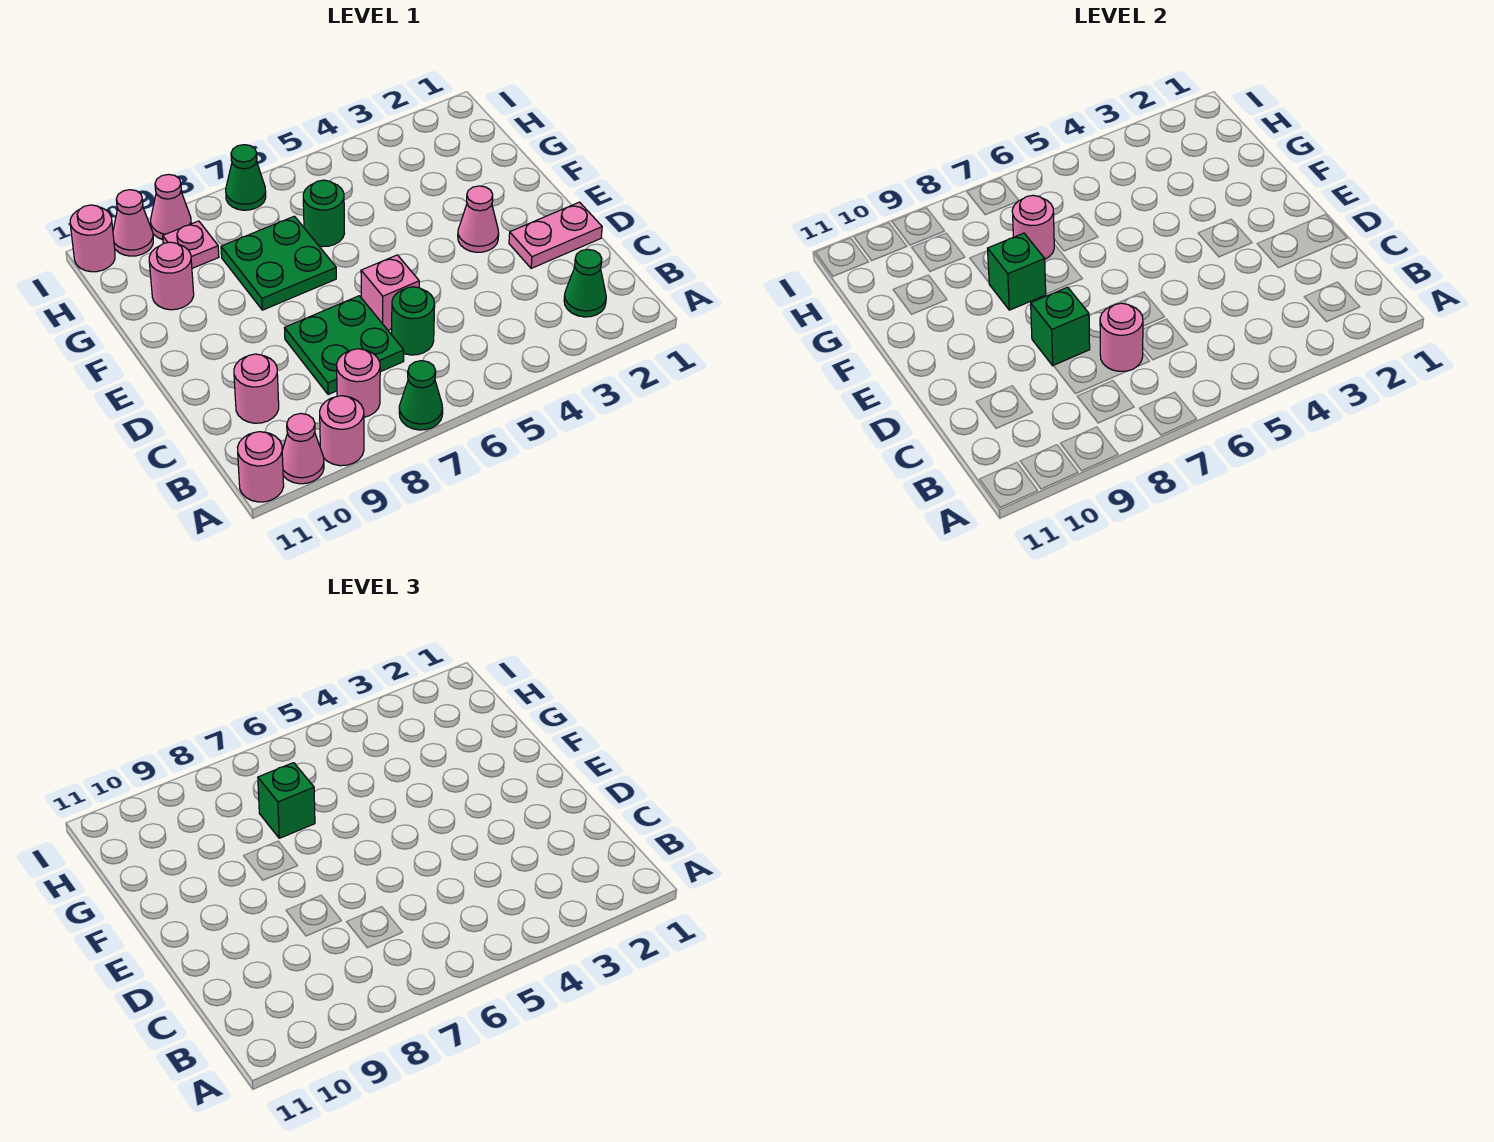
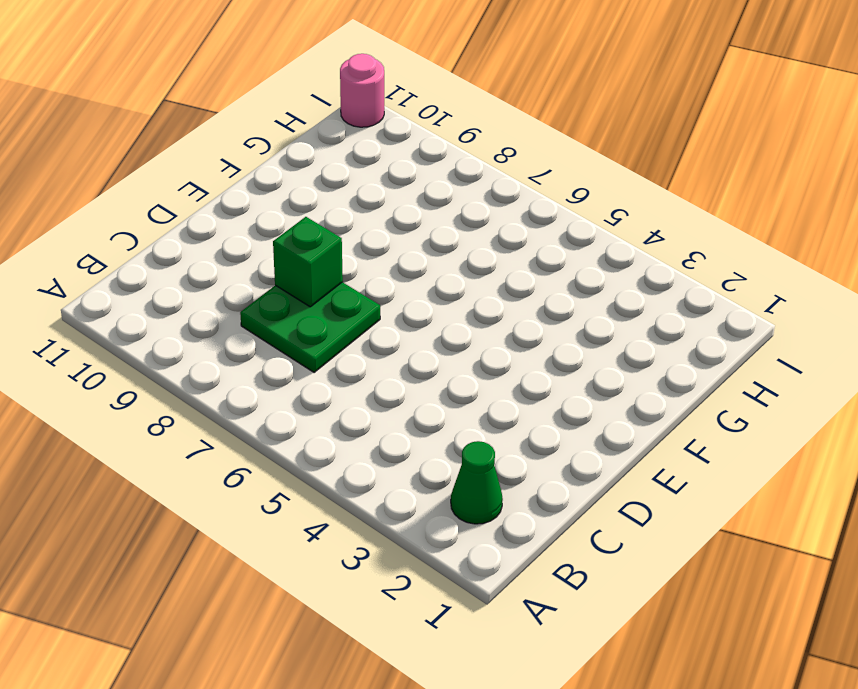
none -> green cone A7 level 1
none -> pink round brick A9 level 1
none -> pink cone A10 level 1

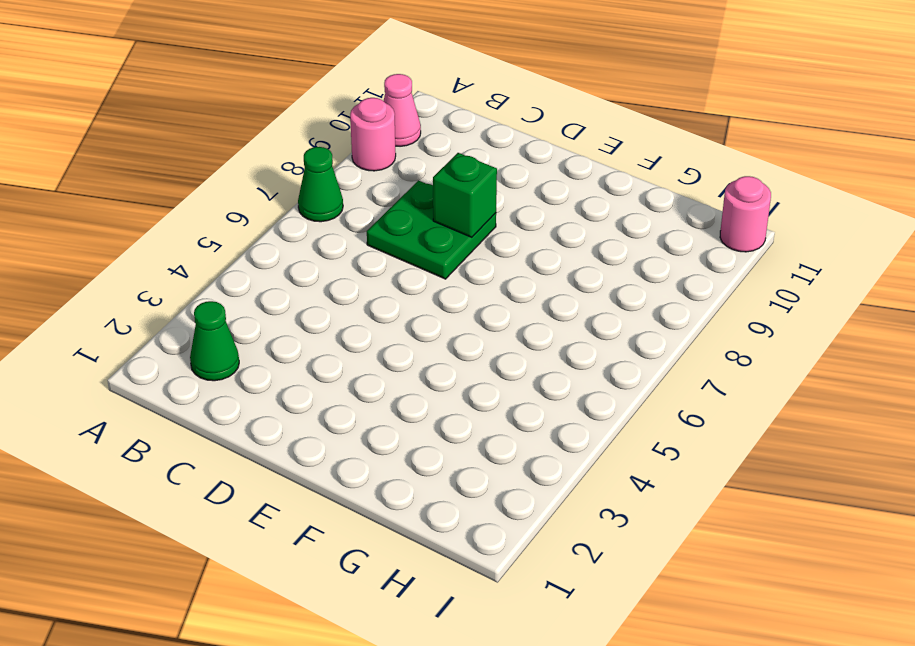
none -> pink round brick A11 level 1
none -> pink round brick B8 level 1
none -> green round brick C6 level 1

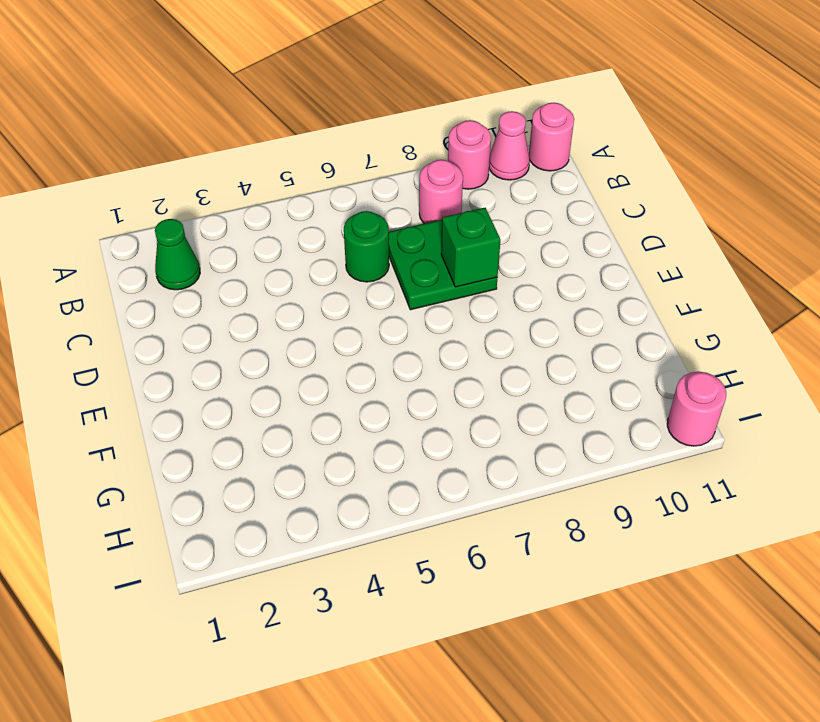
none -> green cone A7 level 1
none -> pink round brick C10 level 1
none -> pink plate D1:D2 level 1

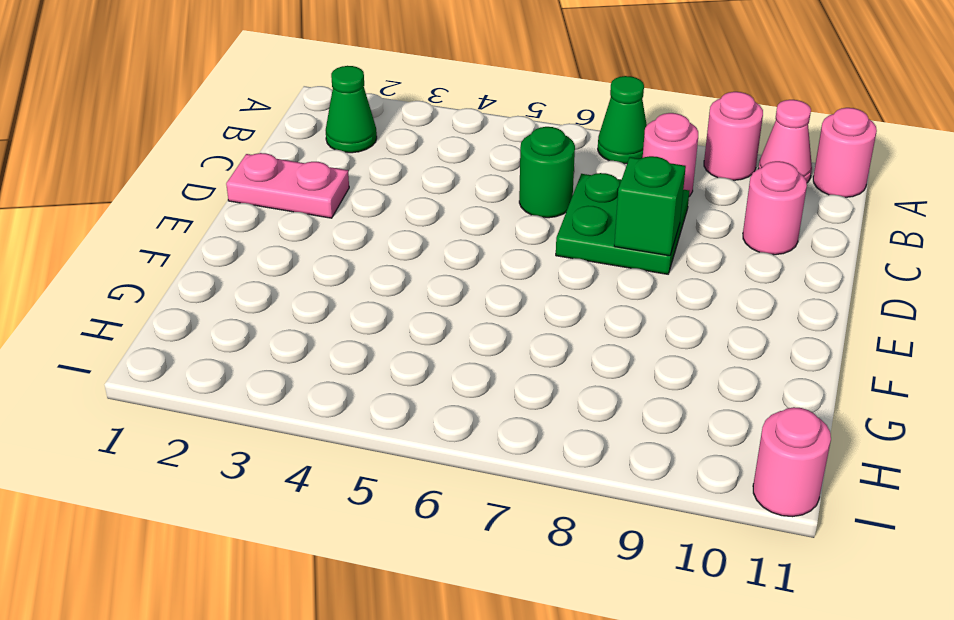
none -> pink brick D6 level 1
none -> pink cone E3 level 1
none -> green plate F7:G8 level 1

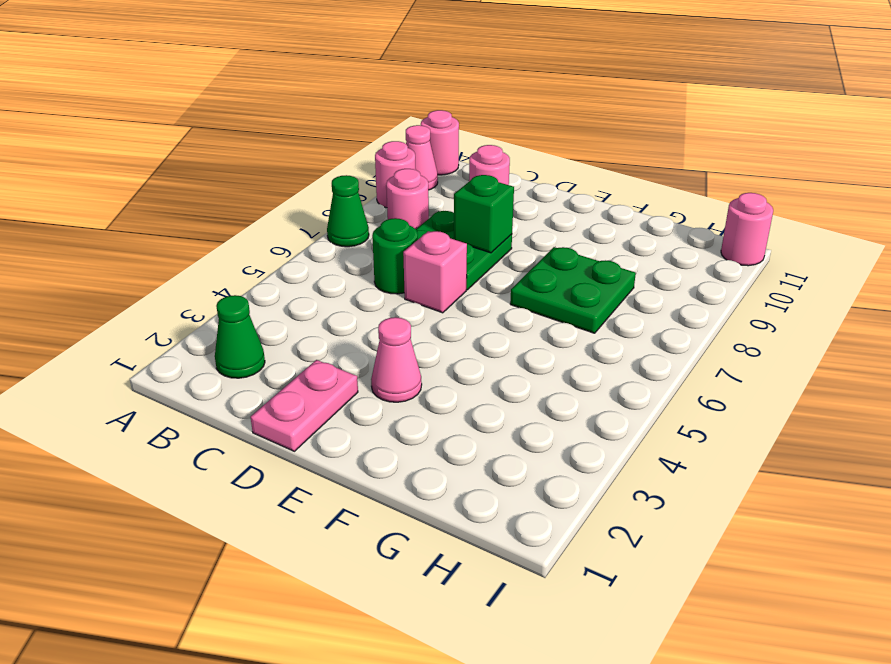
none -> green round brick G6 level 1
none -> pink round brick G10 level 1
none -> pink plate H9 level 1

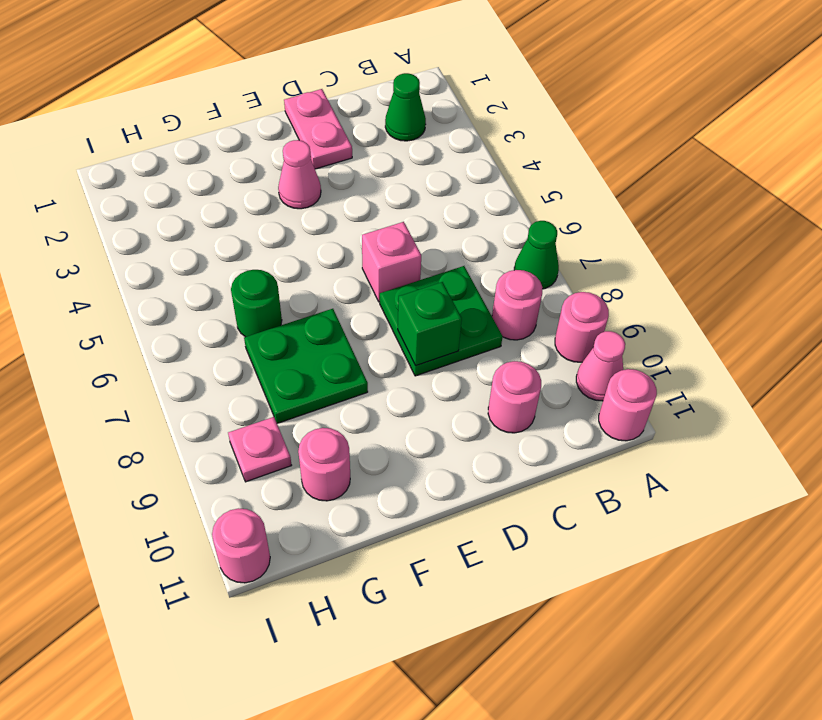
none -> green round brick C6 level 1
none -> green cone I7 level 1
none -> pink cone I9 level 1

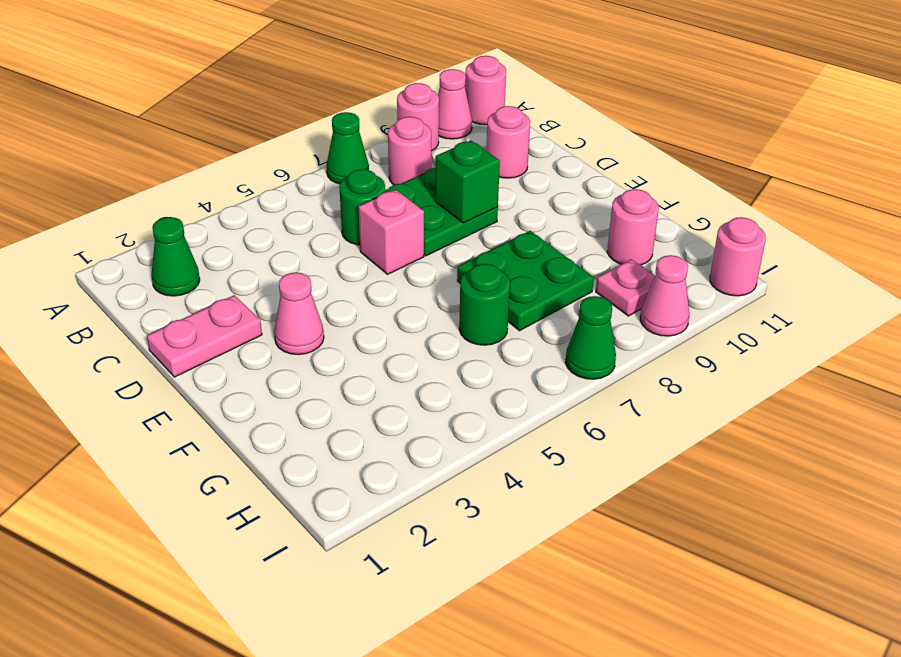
none -> pink cone I10 level 1
none -> pink round brick C7 level 2
none -> green brick F8 level 2

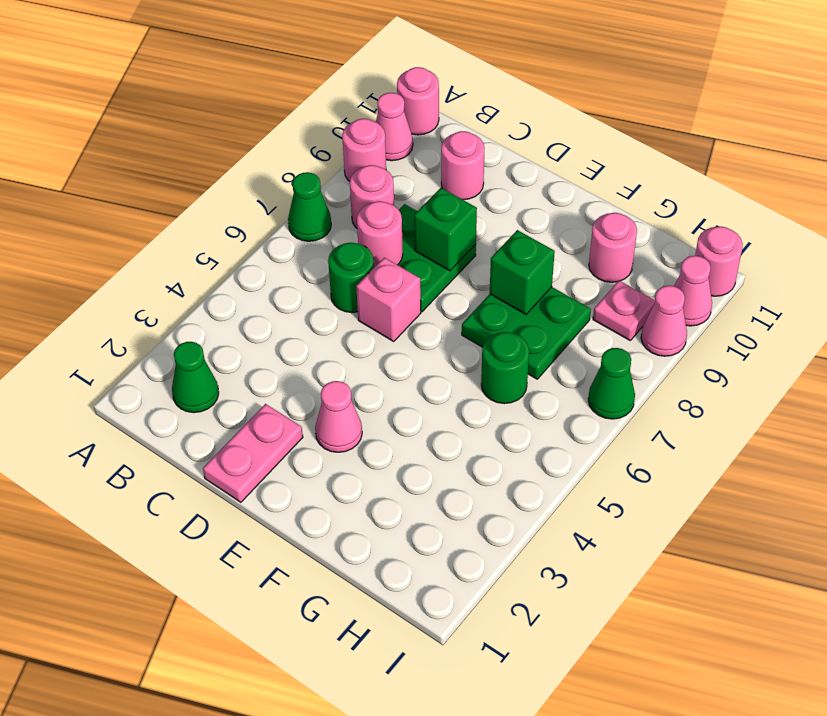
none -> pink round brick G7 level 2
none -> green brick G7 level 3

